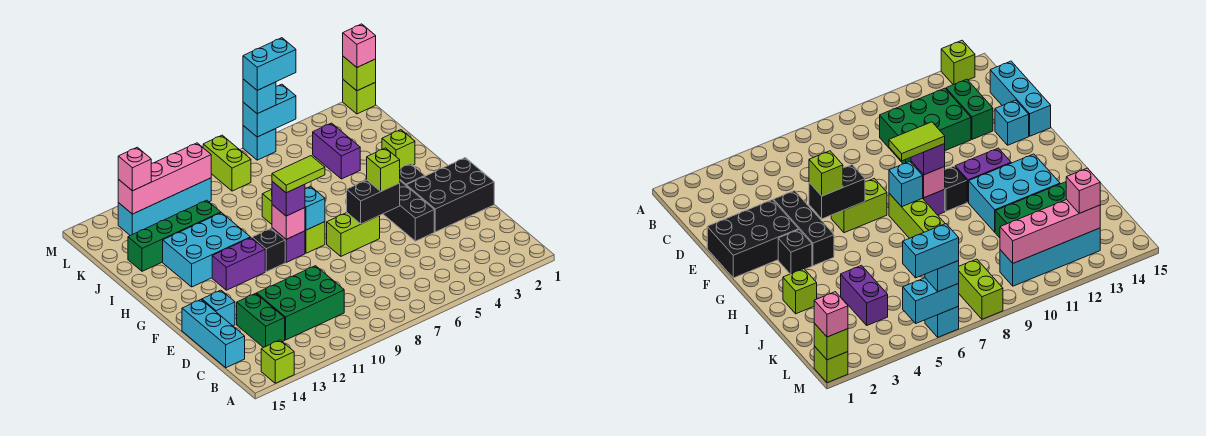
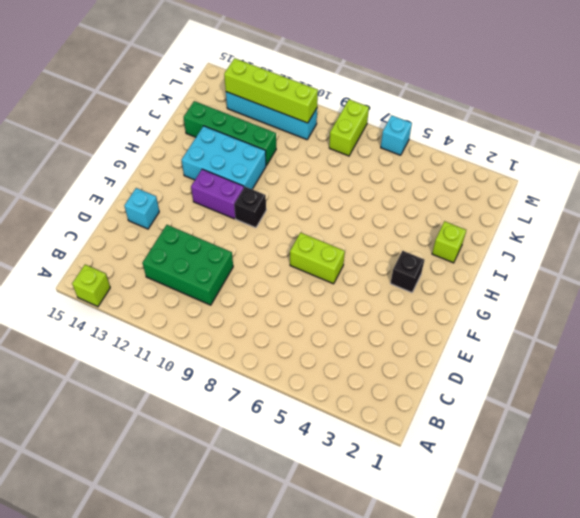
lime brick L10:L13 level 2 -> pink brick L10:L13 level 2
none -> green brick C13:D13 level 1
none -> cyan brick C15:E15 level 1
none -> black brick E1:F3 level 1
none -> black brick E4:G4 level 1

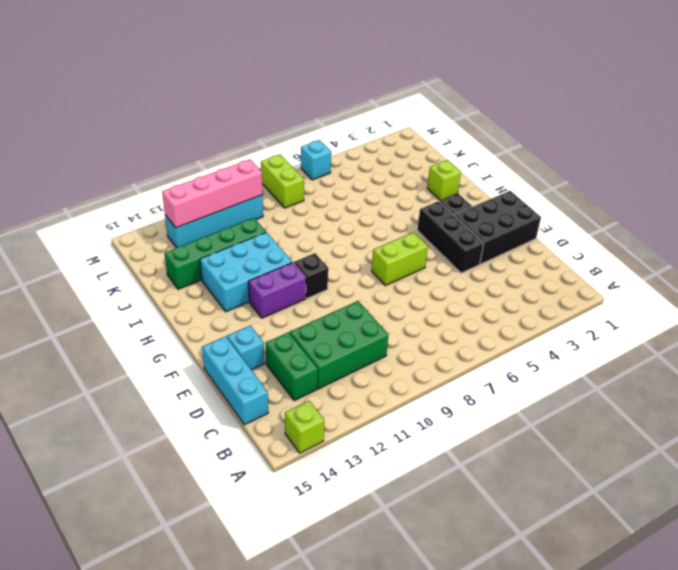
none -> lime brick G8:I8 level 1
none -> purple brick G9 level 1
none -> purple brick J4:K4 level 1
none -> lime brick M1 level 1

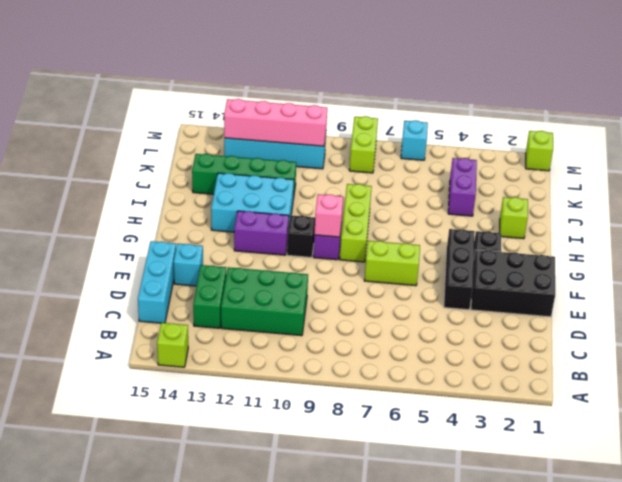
none -> black brick F5:F6 level 2
none -> cyan brick G8 level 2
none -> lime brick M1 level 2
none -> cyan brick M5:M6 level 2

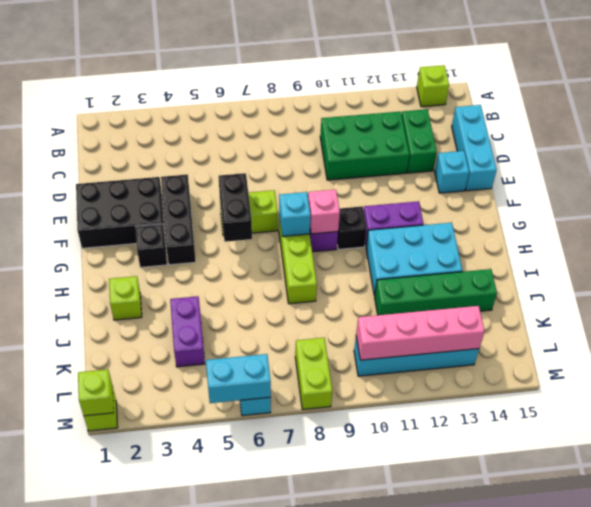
black brick F6:G6 level 2 -> black brick F5:F6 level 2
none -> lime brick F5 level 3
none -> purple brick G9 level 3
none -> pink brick L13 level 3
none -> pink brick M1 level 3

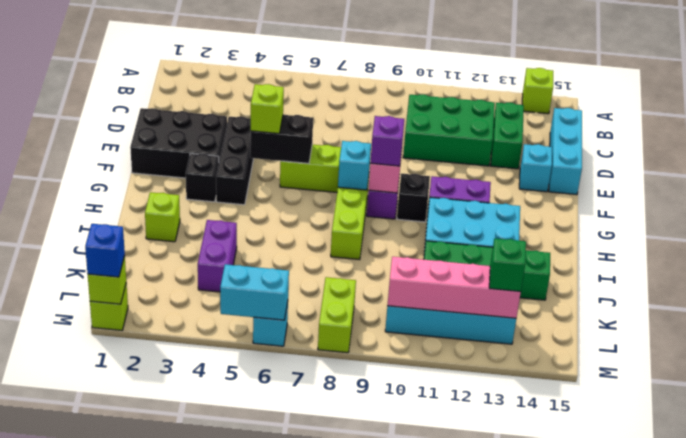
green brick L13 level 3 -> pink brick L13 level 3
blue brick M1 level 3 -> pink brick M1 level 3
none -> cyan brick M6 level 3
none -> lime tile G8:G9 level 4
none -> cyan brick M5:M6 level 4

